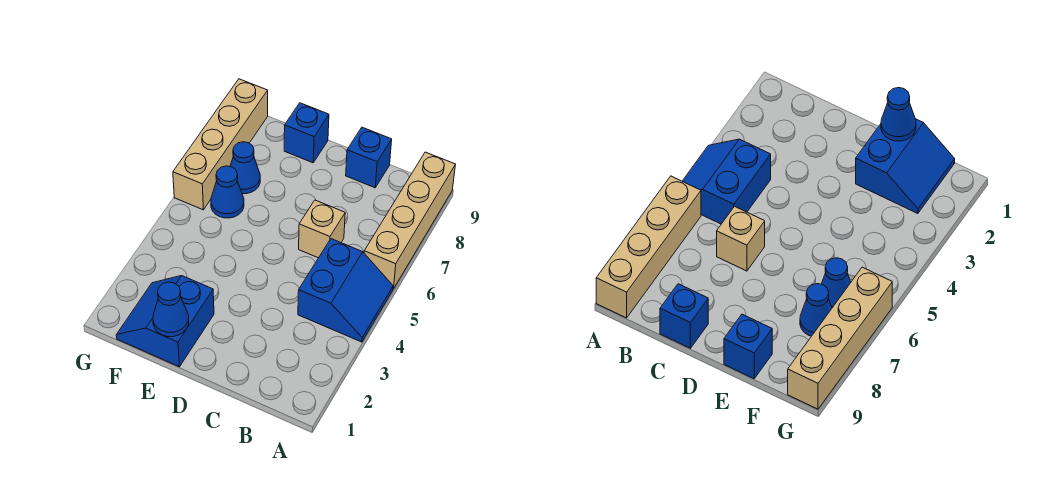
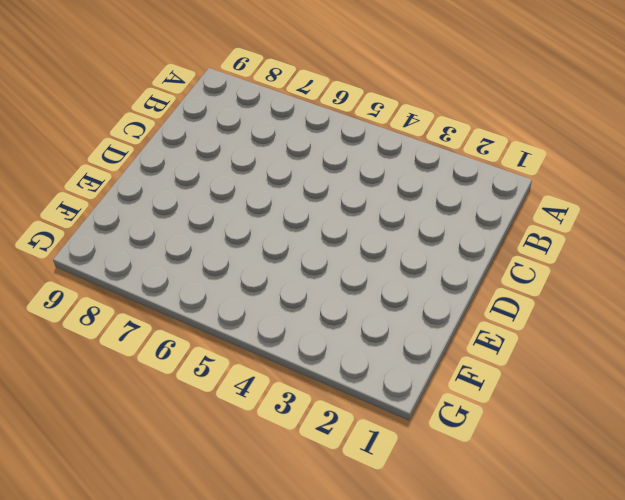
none -> blue slope A4:B5 level 1 top B
none -> tan brick A6:A9 level 1

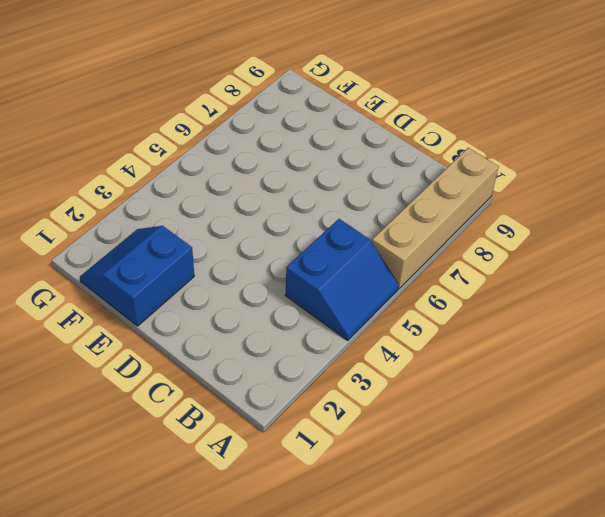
none -> tan brick C6 level 1
none -> blue brick C9 level 1

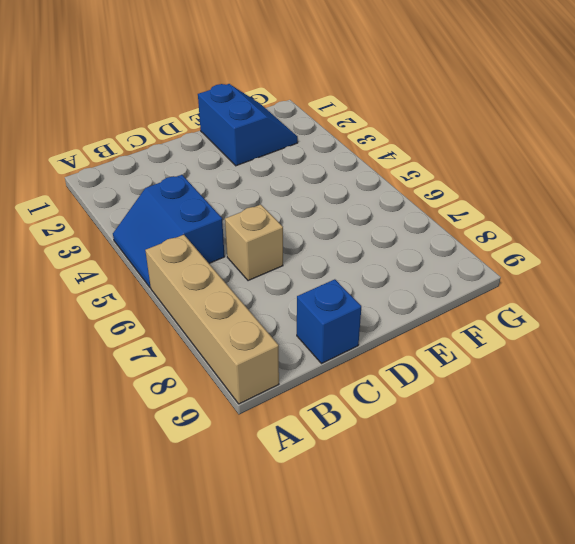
none -> blue brick E9 level 1
none -> blue cone F6 level 1

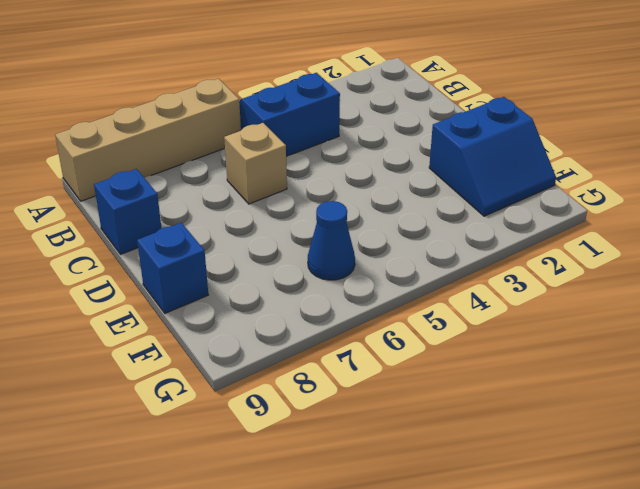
none -> blue cone F7 level 1
none -> tan brick G6:G9 level 1

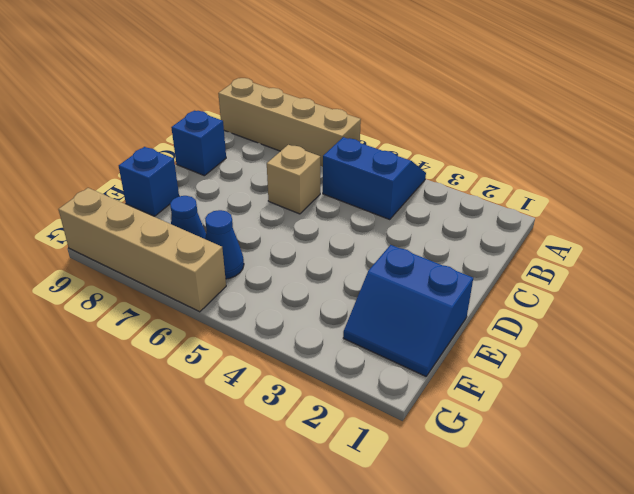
none -> blue cone E1 level 2

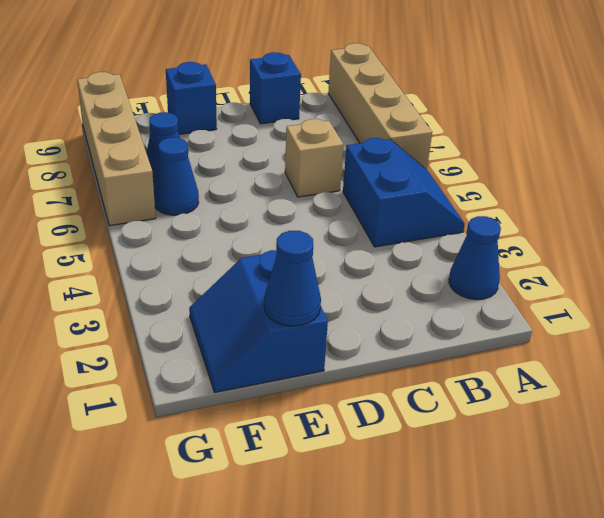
blue cone A2 level 1 -> none

